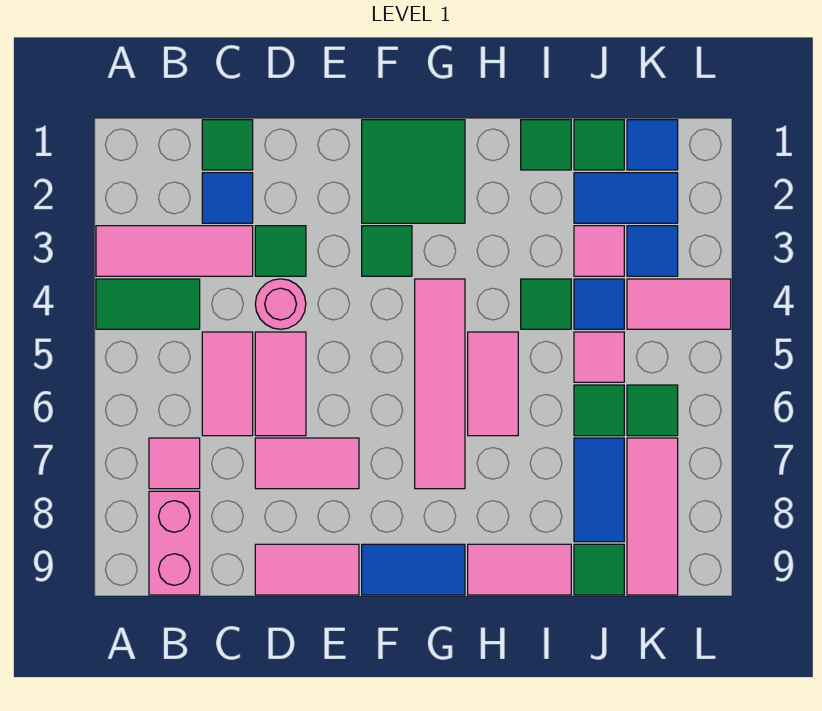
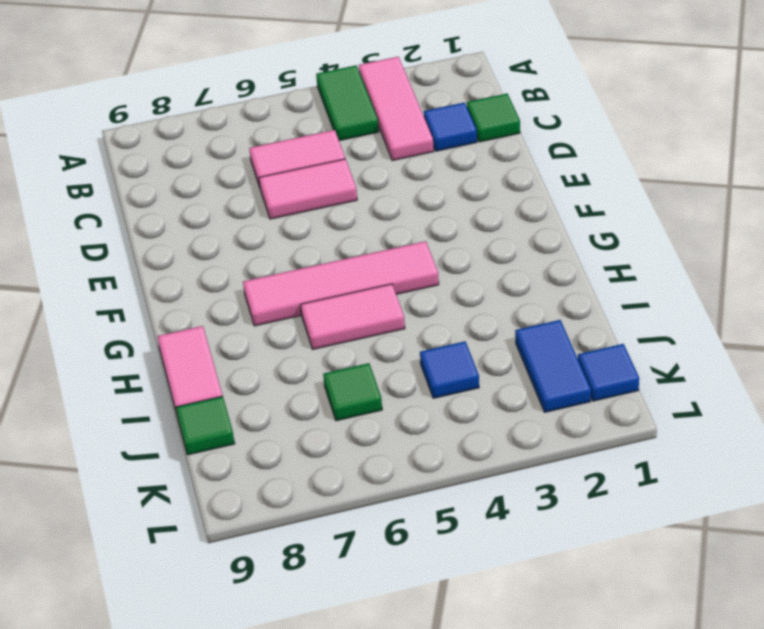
none -> pink tile B7 level 1
none -> pink brick B8:B9 level 1
none -> green tile D3 level 1
none -> pink round brick D4 level 1

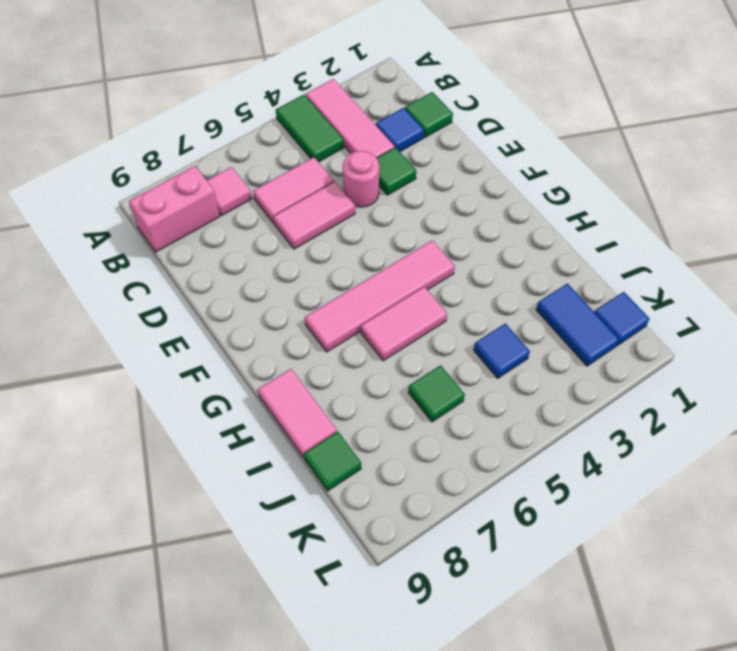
none -> pink tile D7:E7 level 1
none -> pink tile D9:E9 level 1
none -> green tile F1:G2 level 1
none -> green tile F3 level 1

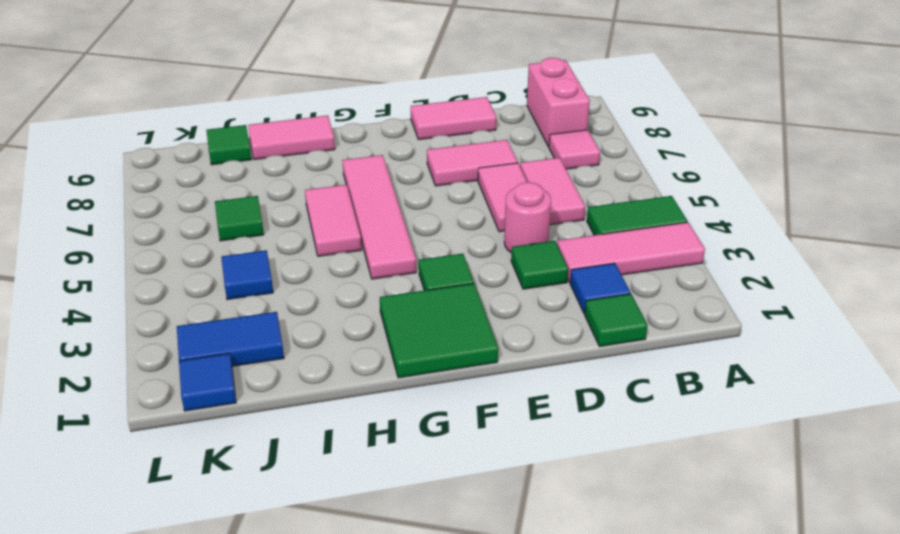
none -> blue tile F9:G9 level 1
none -> green tile I1 level 1
none -> green tile I4 level 1
none -> green tile J1 level 1

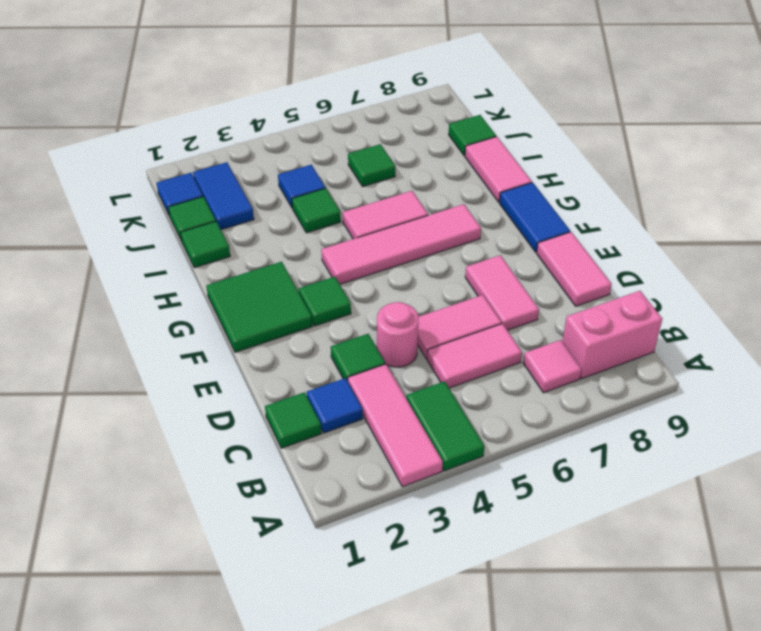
none -> pink tile J3 level 1
none -> pink tile J5 level 1
none -> blue tile J7:J8 level 1
none -> blue tile K3 level 1

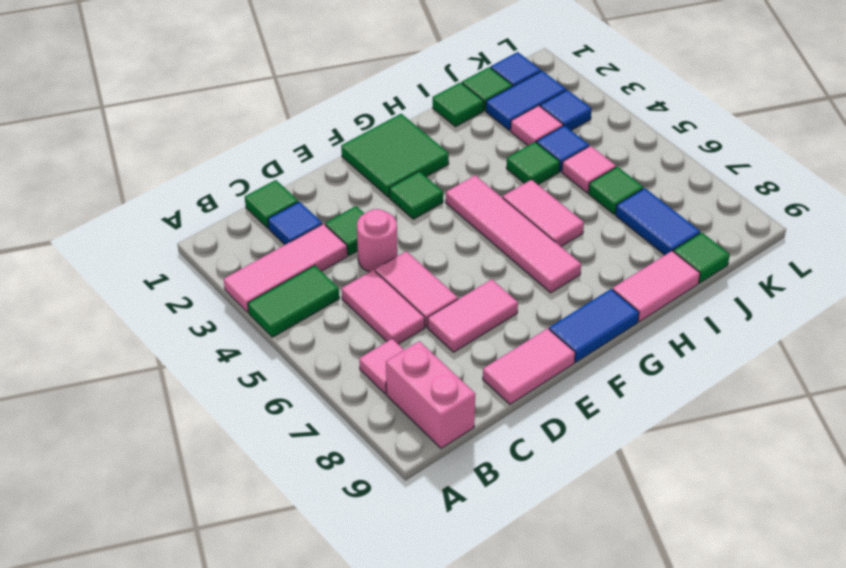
none -> pink tile K4:L4 level 1
none -> green tile K6 level 1
none -> pink tile K7:K9 level 1

